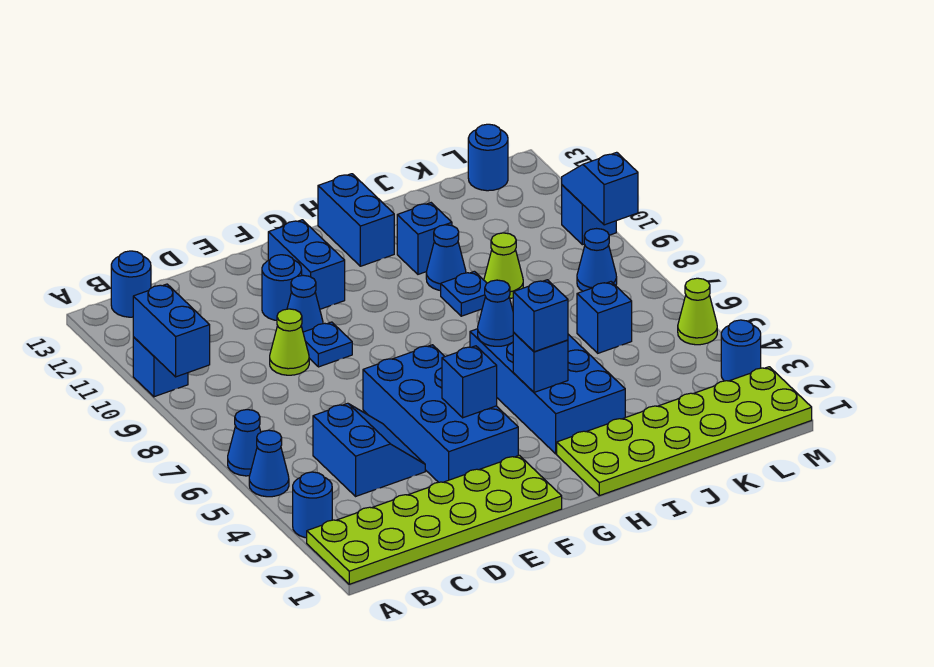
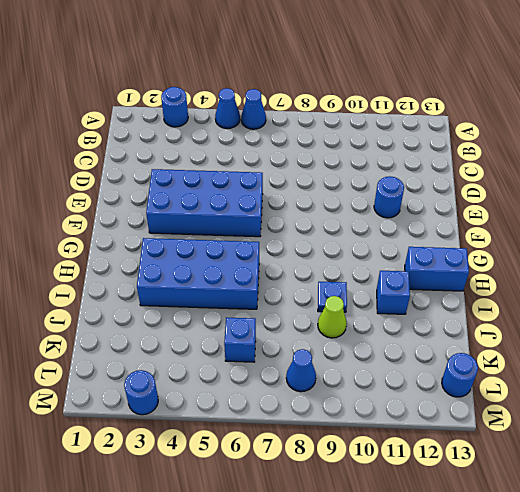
none -> lime plate A1:F2 level 1
none -> blue brick A10 level 1
none -> blue round brick B13 level 1
none -> blue slope C4:D5 level 1 top C

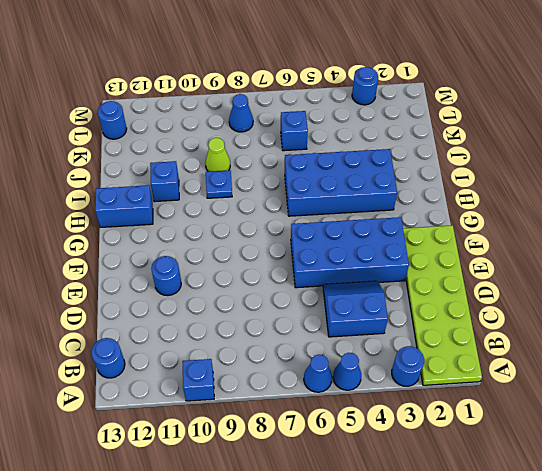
none -> lime cone D9 level 1
none -> blue plate E9 level 1
none -> blue cone E10 level 1
none -> blue brick F11:F12 level 1

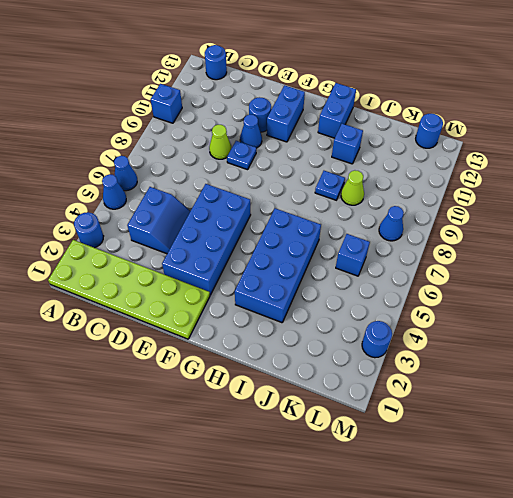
none -> lime plate H1:M2 level 1
none -> blue cone I10 level 1
none -> lime cone M5 level 1
none -> blue brick M10 level 1

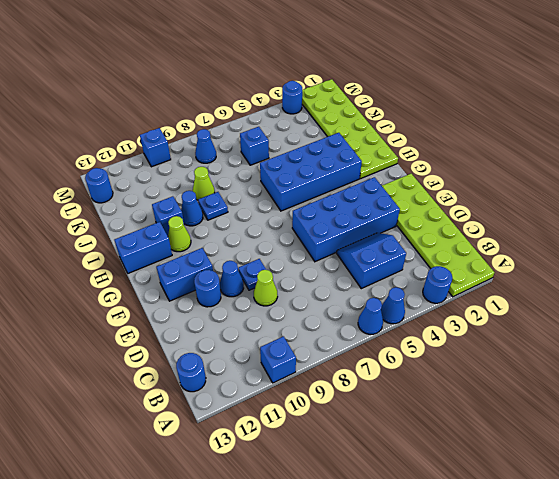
lime cone H11 level 1 -> lime cone M5 level 1
none -> blue brick A9:A10 level 2
none -> blue brick F4 level 2
none -> blue brick H4 level 2
none -> blue cone H6 level 2

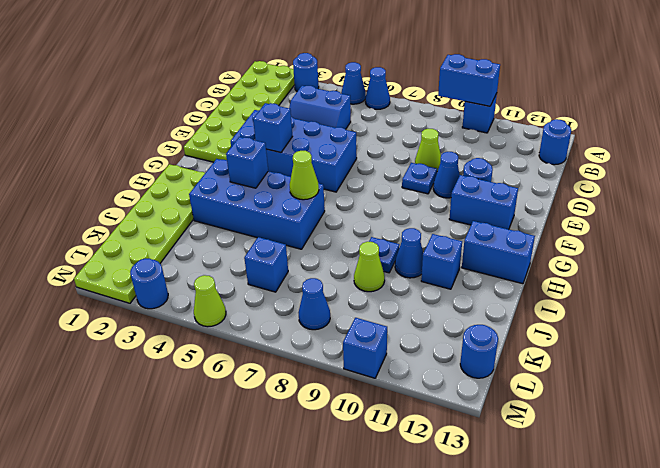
lime cone H6 level 2 -> blue cone H6 level 2
none -> blue slope M9:M10 level 2 top 9
none -> blue brick H4 level 3

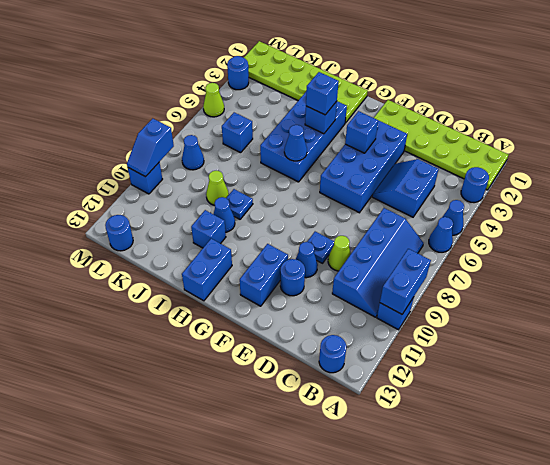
blue slope B7:C10 level 1 top C -> none

